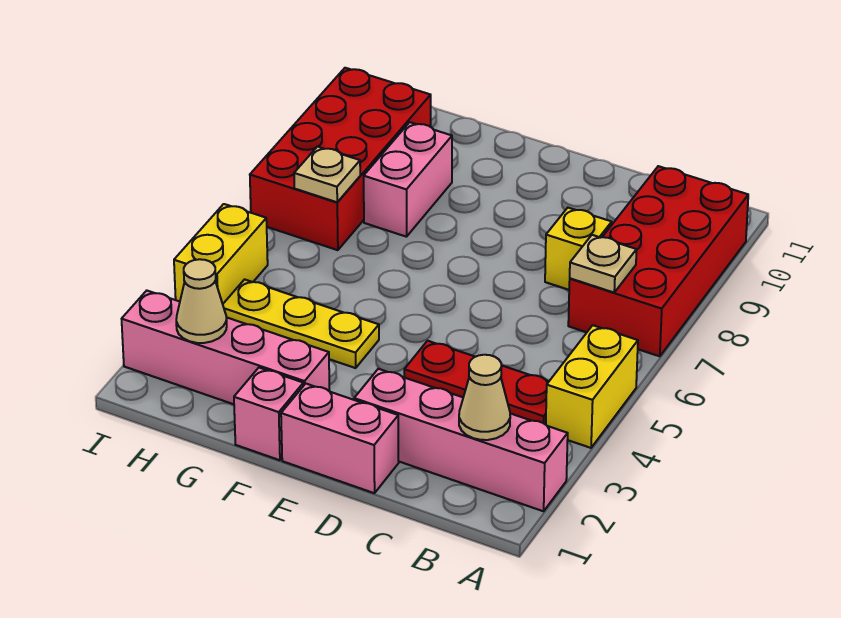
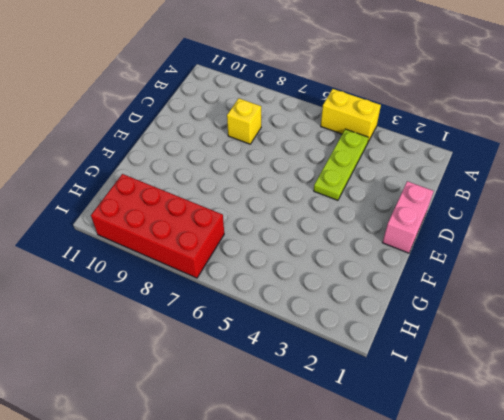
lime plate B4:D4 level 1 -> red plate B4:D4 level 1
none -> pink brick A2:D2 level 1
none -> red brick A7:B10 level 1
none -> pink brick F1 level 1

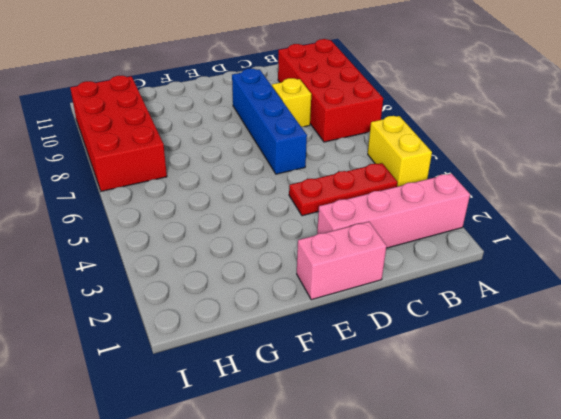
blue brick D6:D9 level 1 -> none
none -> pink brick F1 level 1
none -> pink brick F2:I2 level 1
none -> yellow plate F4:H4 level 1

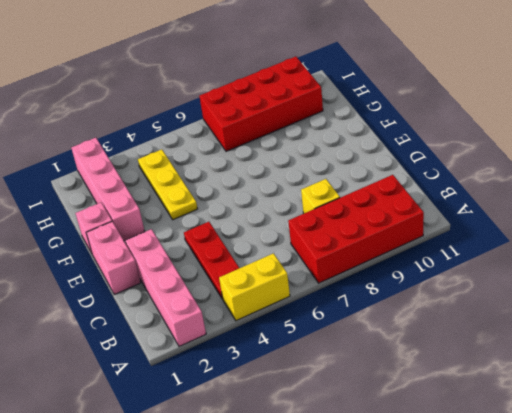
none -> pink brick G8:G9 level 1
none -> yellow brick I4:I5 level 1
none -> tan cone B2 level 2

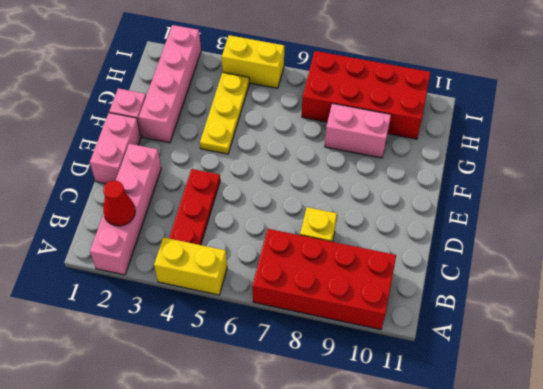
red cone B2 level 2 -> tan cone B2 level 2
none -> tan plate B7 level 2
none -> tan cone H2 level 2
none -> tan plate H7 level 2

